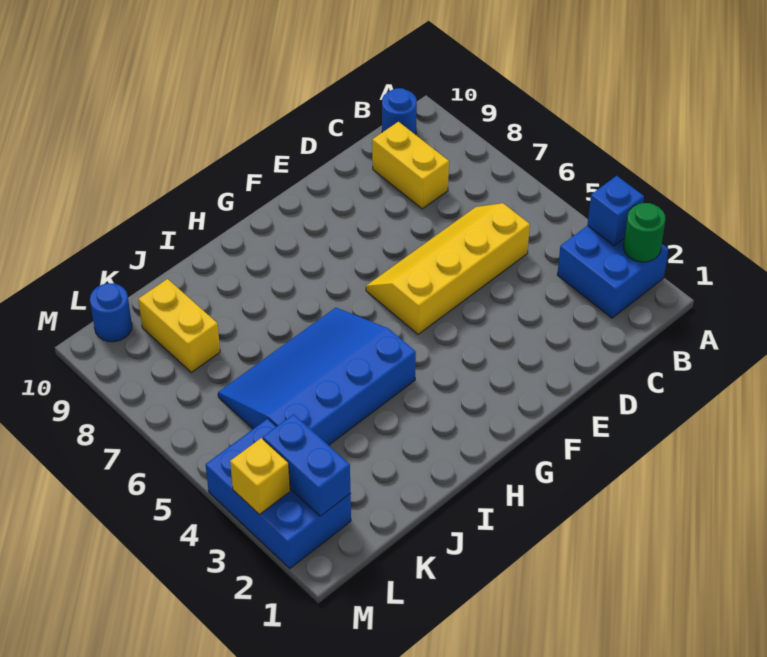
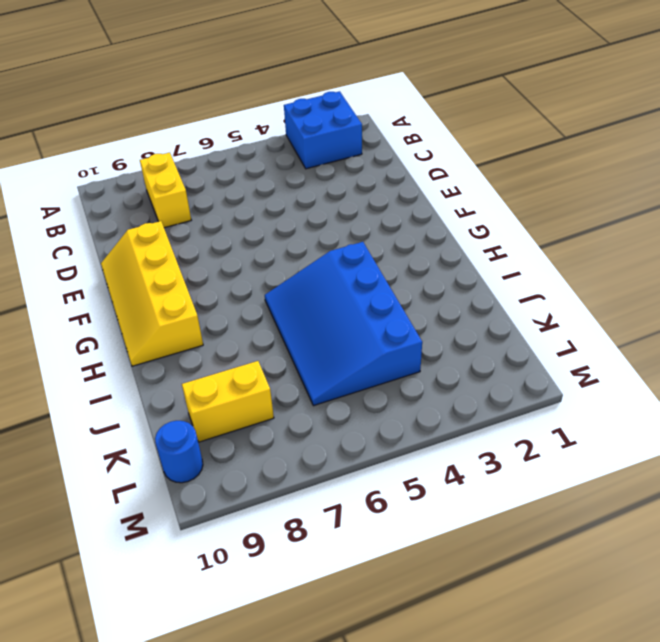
yellow brick B8:C8 level 1 -> yellow brick C8:C9 level 1
yellow slope E9:H10 level 1 top 9 -> yellow slope C5:F6 level 1 top 5
none -> blue round brick B10 level 1
none -> blue brick L2:M4 level 1
none -> green round brick A2 level 2

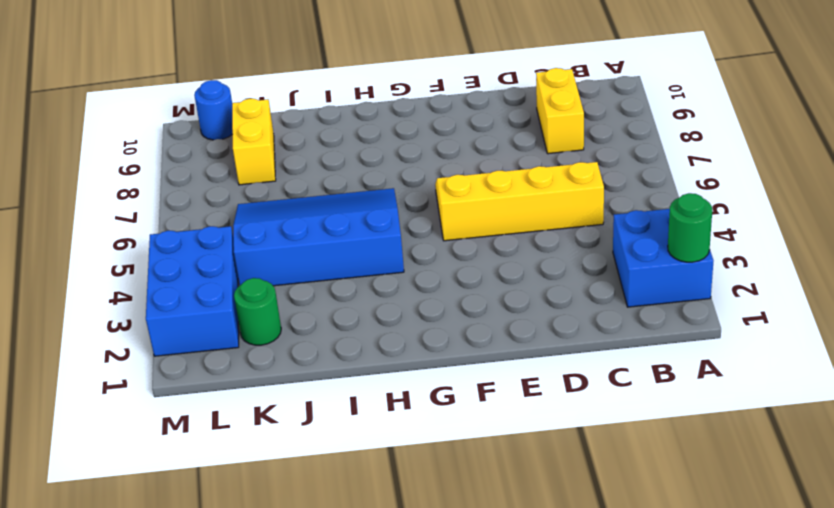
green round brick K2 level 1 -> none
none -> blue round brick B10 level 1
none -> blue brick A3 level 2
none -> blue brick L2:L3 level 2

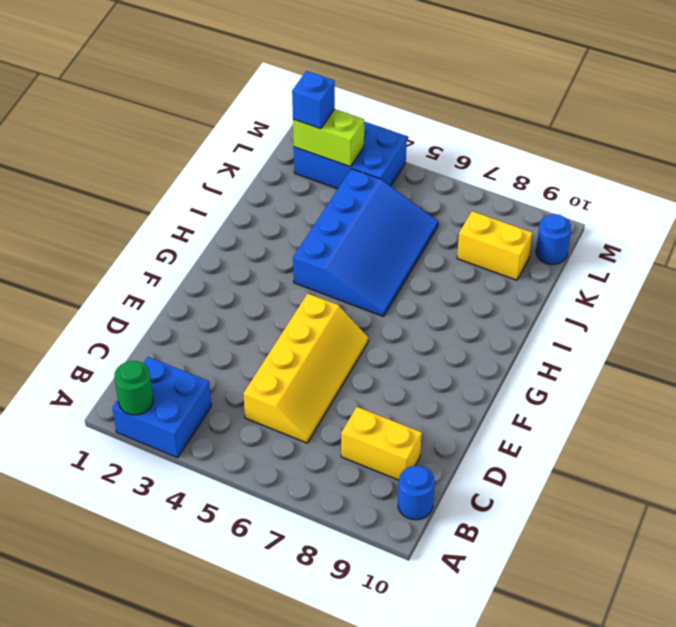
lime brick L2:L3 level 2 -> blue brick L2:L3 level 2
blue brick L2 level 3 -> blue brick A3 level 2
none -> yellow brick M3 level 2

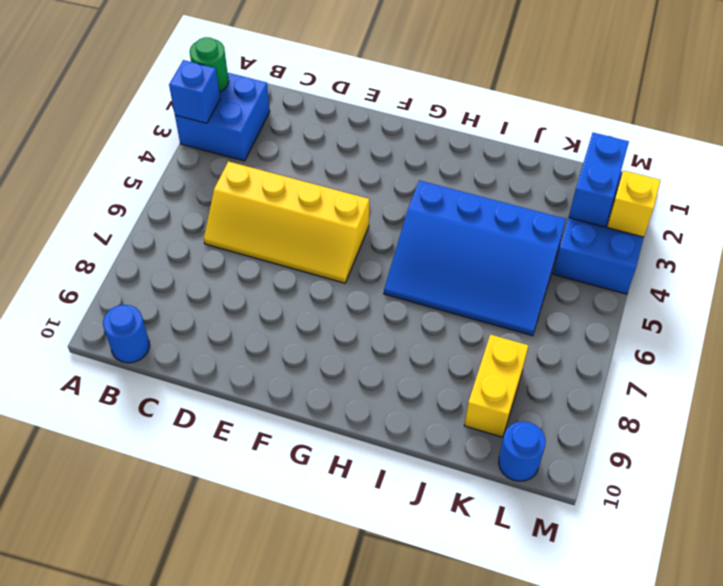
none -> yellow brick C8:C9 level 1

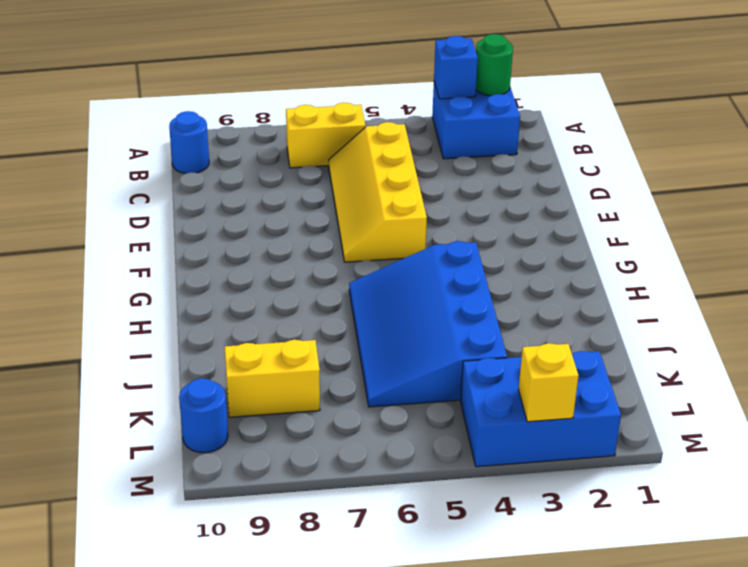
yellow brick B6:B7 level 1 -> yellow brick C8:C9 level 1
none -> blue brick L2:L3 level 2

